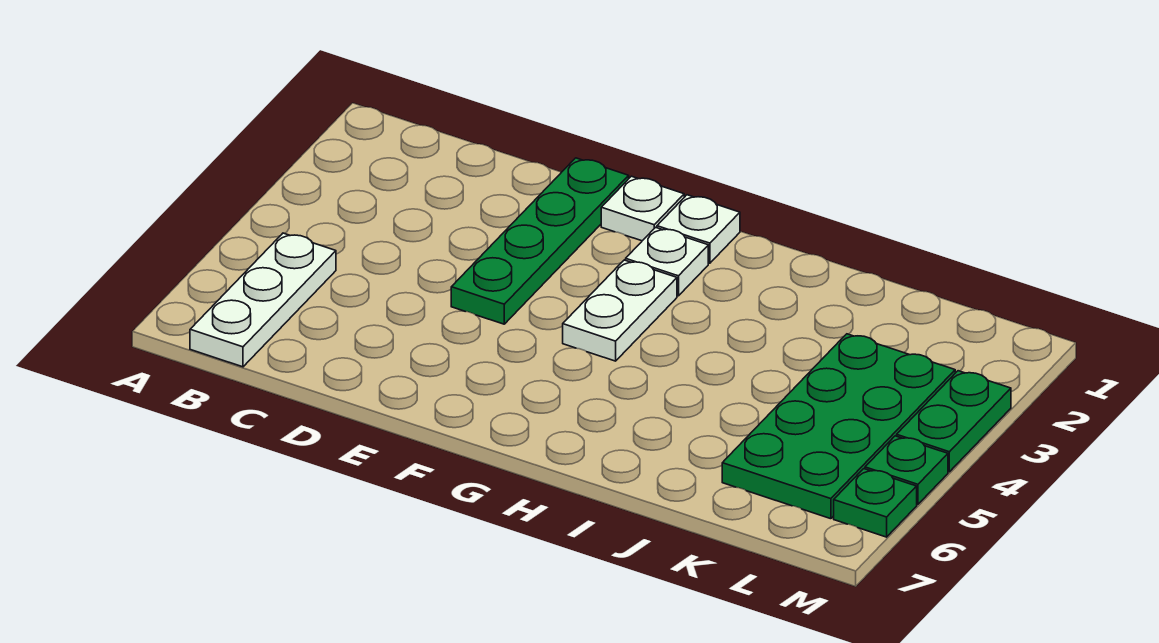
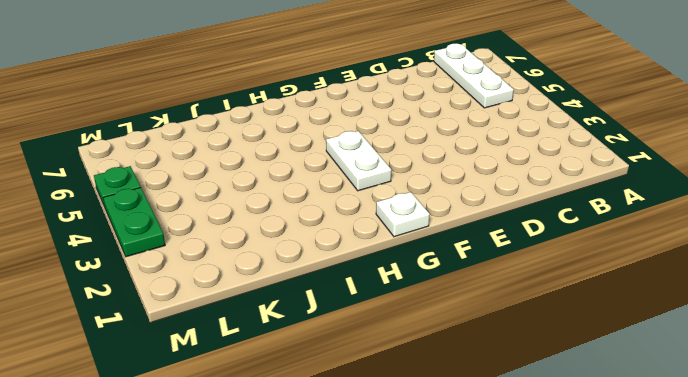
none -> green plate E1:E4 level 1
none -> white plate F1 level 1

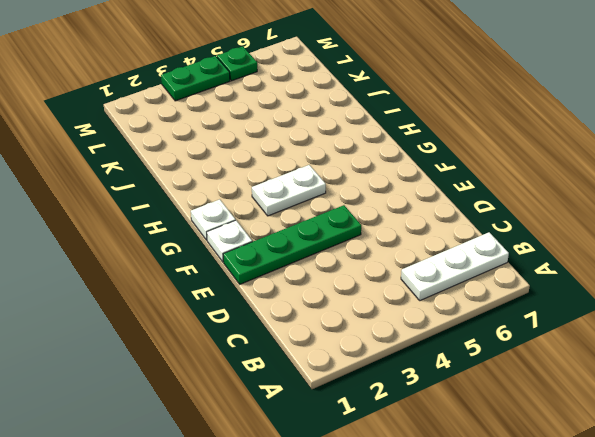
none -> white plate G2 level 1
none -> green plate K3:L6 level 1

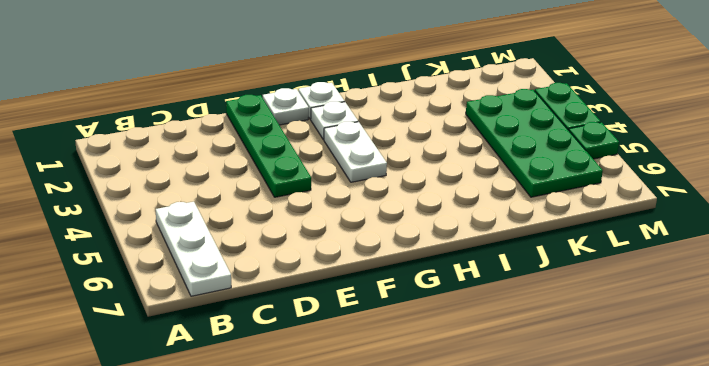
none -> green plate M6 level 1

